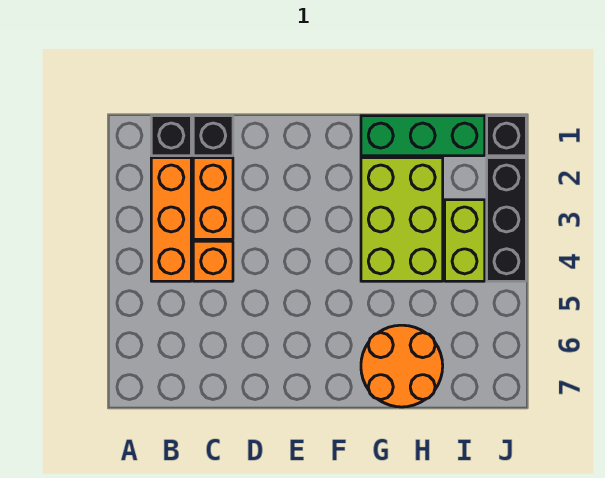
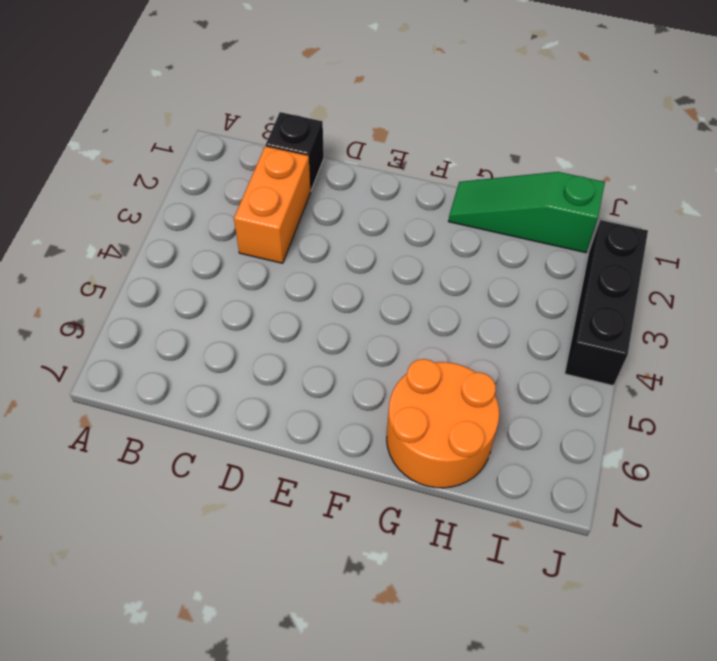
green slope G1:I1 level 1 top I -> green brick G1:I1 level 1
none -> black brick B1 level 1
none -> orange brick B2:B4 level 1

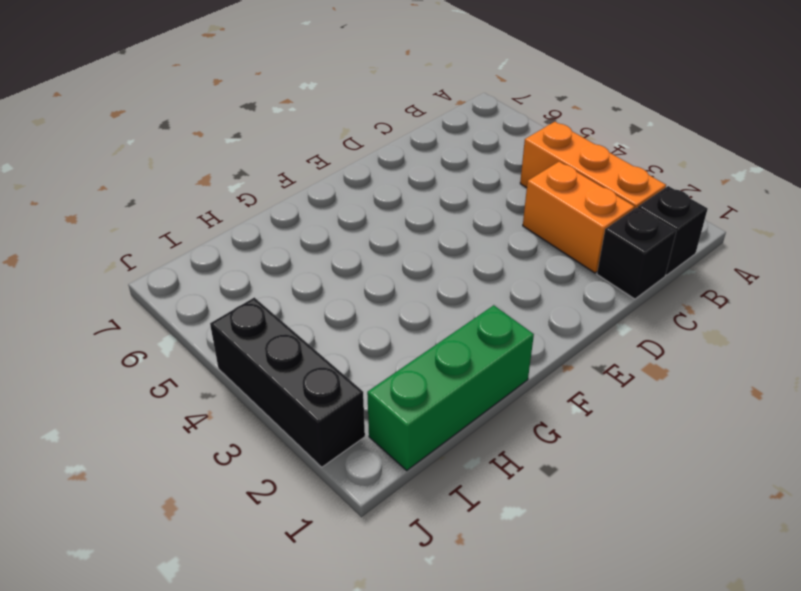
none -> orange brick C4 level 1
none -> lime brick G2:H4 level 1

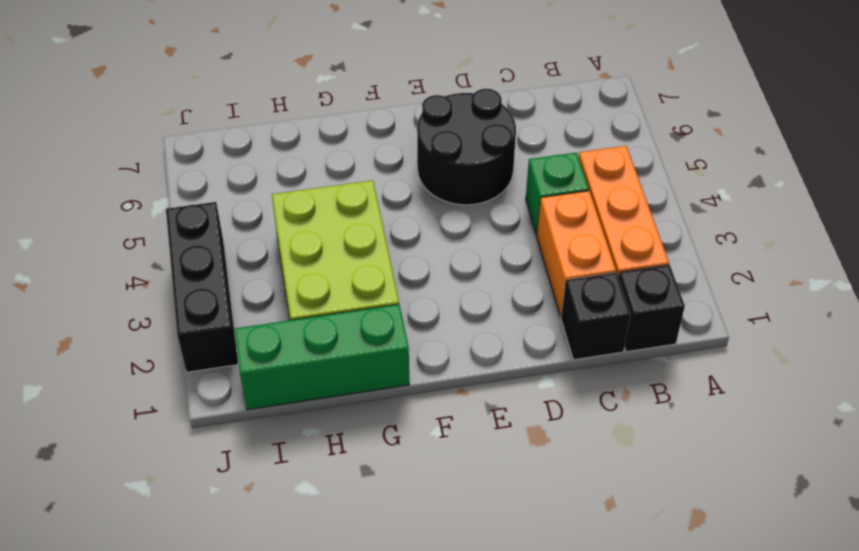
green brick C4 level 1 -> orange brick C4 level 1
black round brick D5:E6 level 1 -> none
none -> orange round brick G6:H7 level 1
none -> lime brick I3:I4 level 1

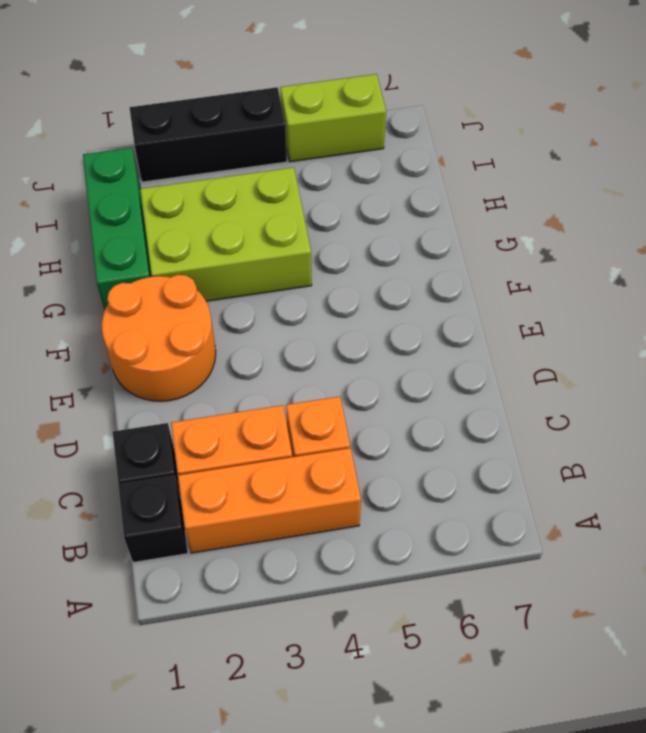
orange round brick E1:F2 level 1 -> orange round brick G6:H7 level 1
lime brick J5:J6 level 1 -> lime brick I3:I4 level 1
none -> black brick J1 level 1

